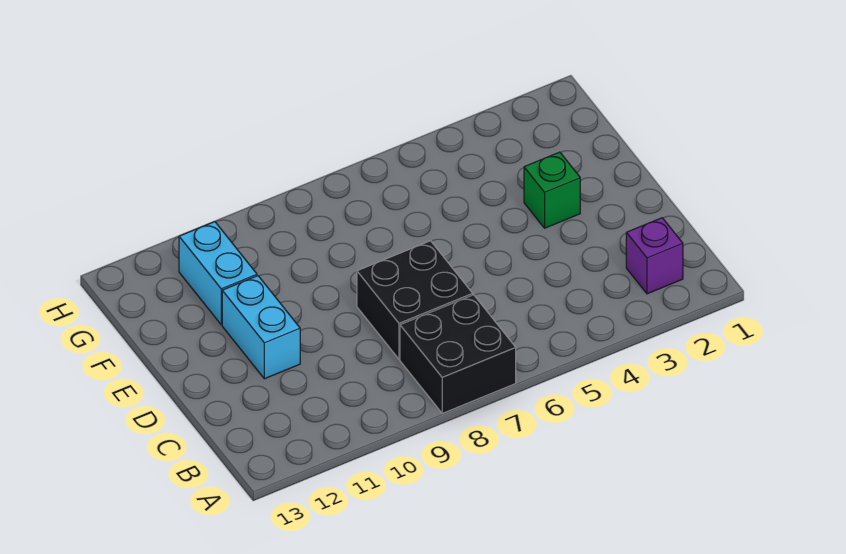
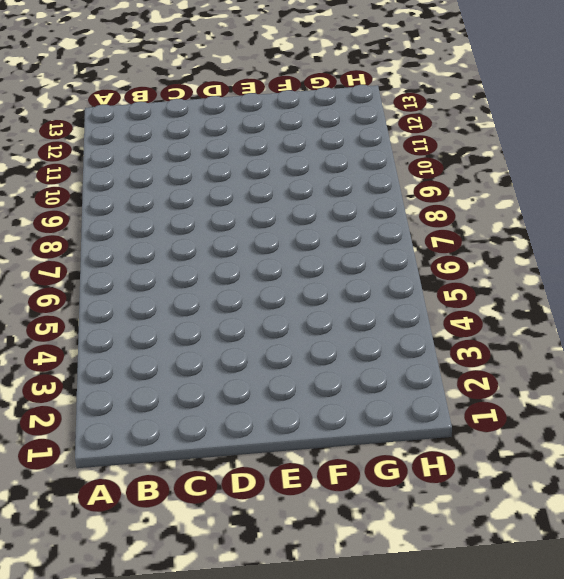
none -> black brick A7:B8 level 1
none -> purple brick B2 level 1

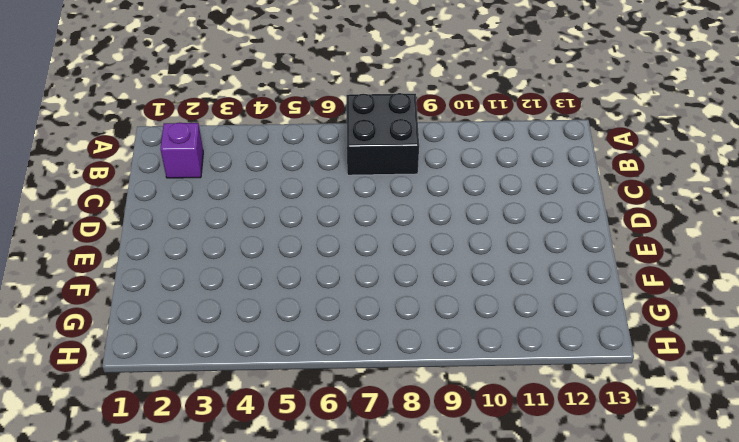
none -> black brick C7:D8 level 1
none -> cyan brick D11:E11 level 1

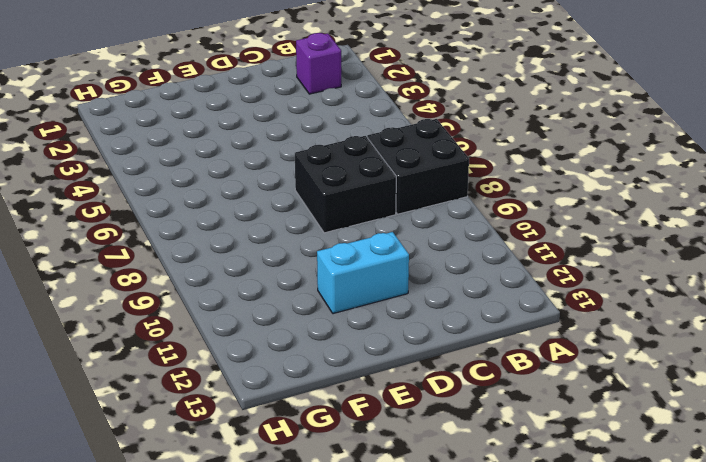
none -> green brick E3 level 1
none -> cyan brick F11:G11 level 1

